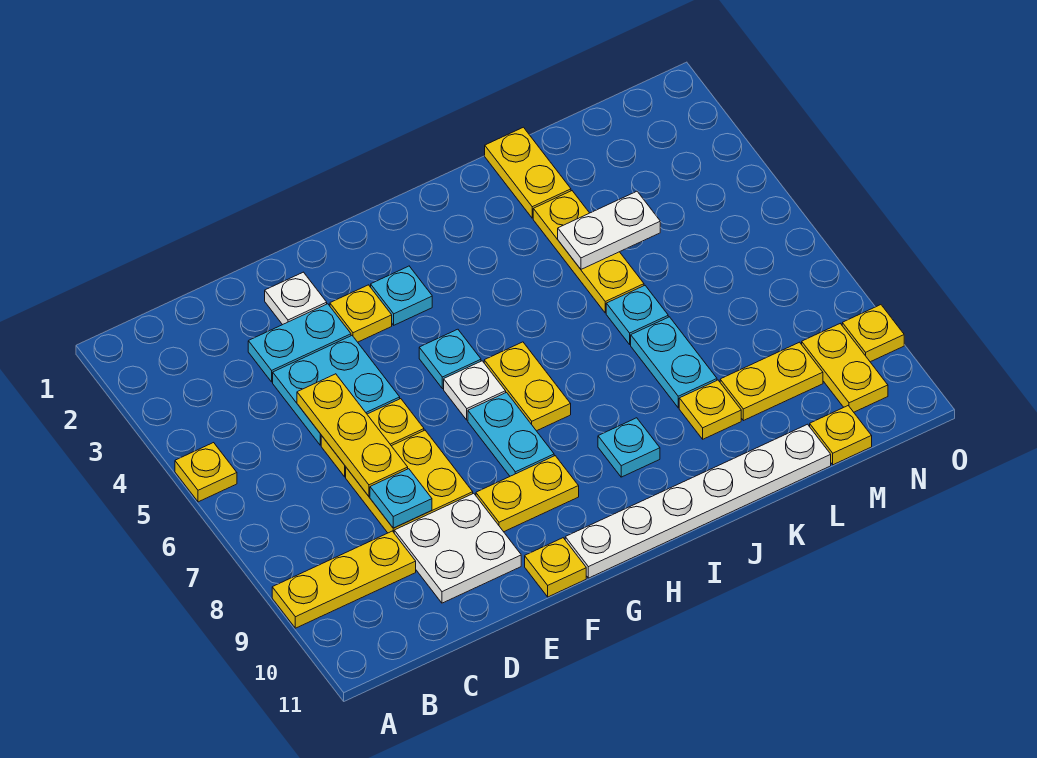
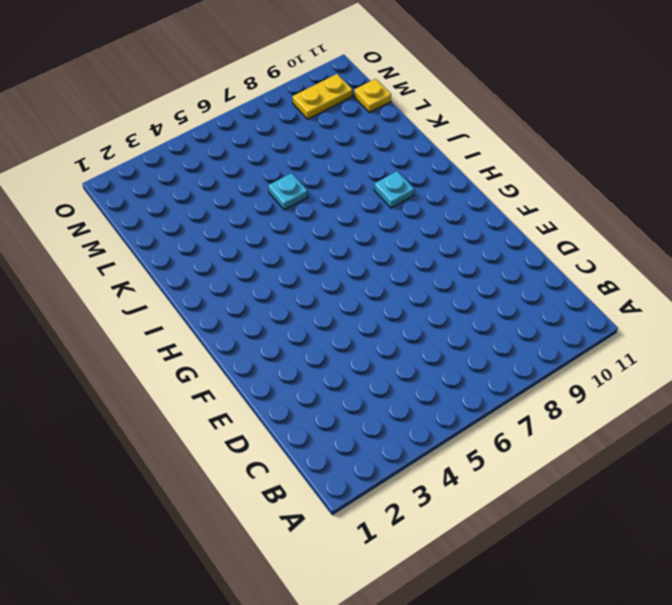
none -> yellow plate A5 level 1
none -> yellow plate A9:C9 level 1
none -> cyan plate D3:E3 level 1
none -> cyan plate D4:E5 level 1

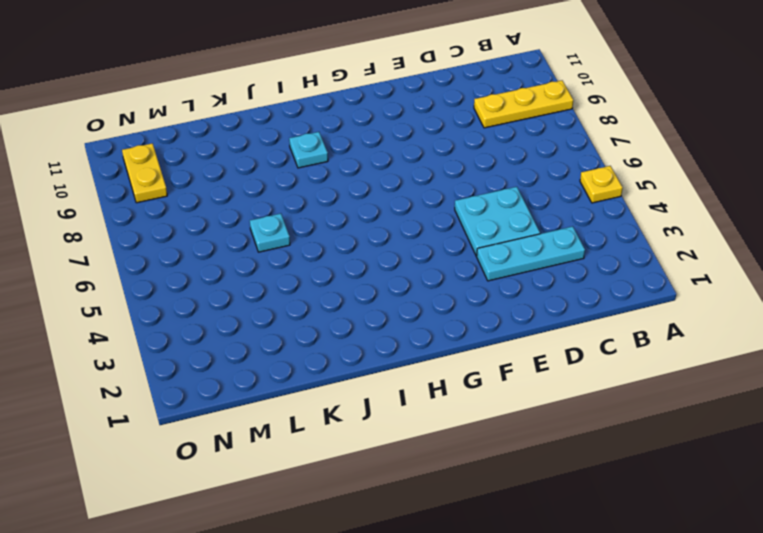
cyan plate C3:E3 level 1 -> cyan plate D3:E3 level 1
none -> yellow plate D6:E6 level 1
none -> yellow plate D7:E8 level 1
none -> white plate D9:E10 level 1
none -> white plate E2 level 1

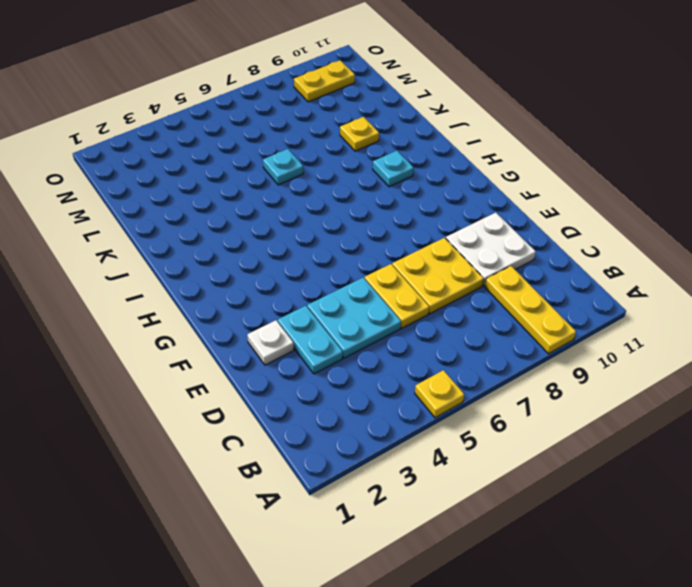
none -> yellow plate F3 level 1
none -> yellow plate F9:G9 level 1
none -> yellow plate F11 level 1
none -> cyan plate G3 level 1

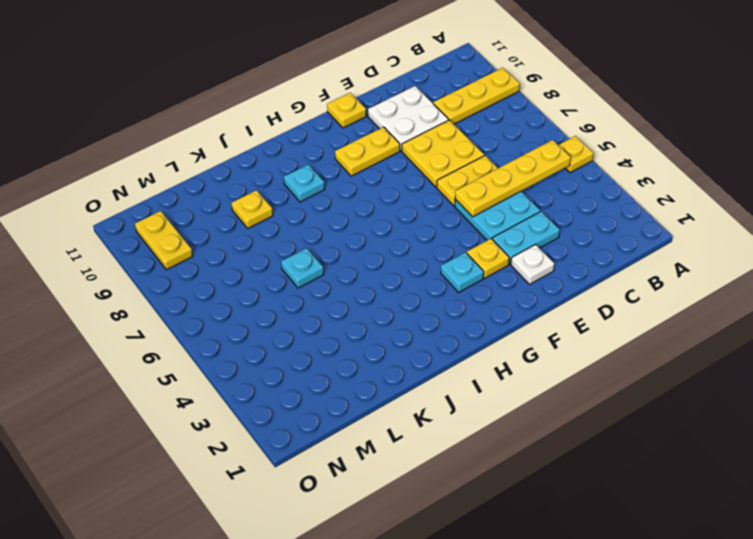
yellow plate B5:E5 level 2 -> yellow plate D5:D7 level 2
none -> cyan plate G5 level 1
none -> white plate G6 level 1
none -> cyan plate G7:G8 level 1
none -> white plate G11:L11 level 1

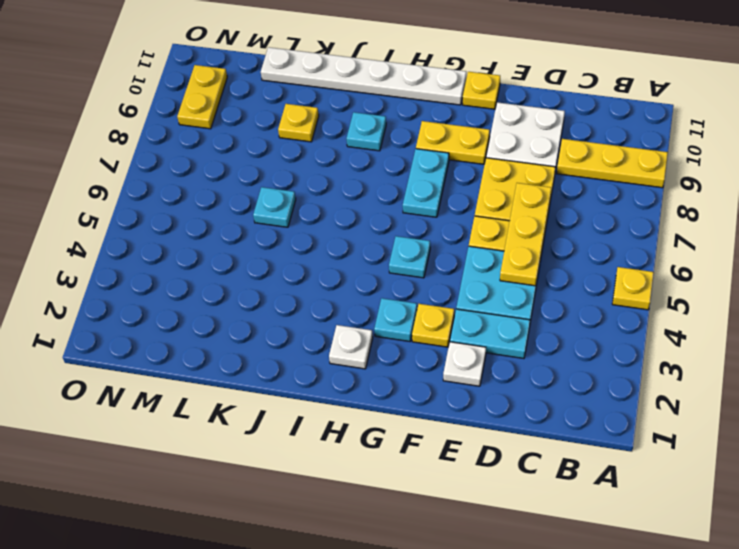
white plate H2 level 1 -> white plate G6 level 1
none -> yellow plate H6:H7 level 1
none -> yellow plate K1:K2 level 1
none -> yellow plate K3:K5 level 1
none -> cyan plate K7:K8 level 1

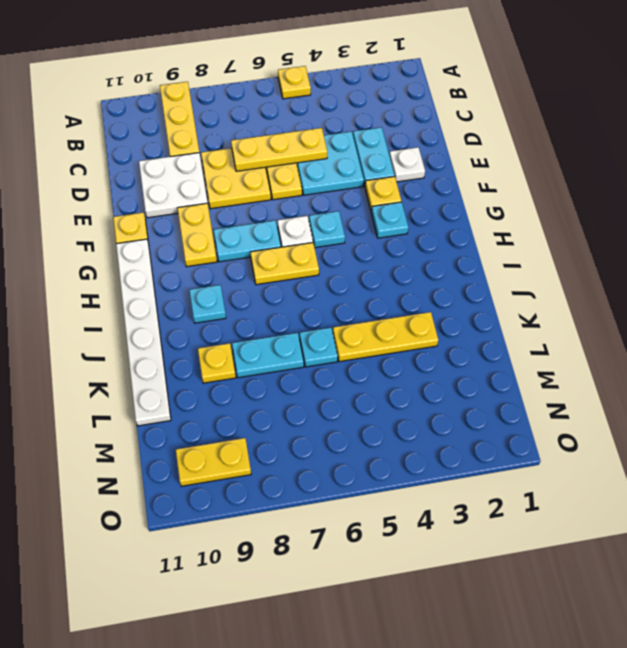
none -> yellow plate K1:K2 level 1
none -> yellow plate L9:M9 level 1
none -> yellow plate M11 level 1
none -> yellow plate O9 level 1

